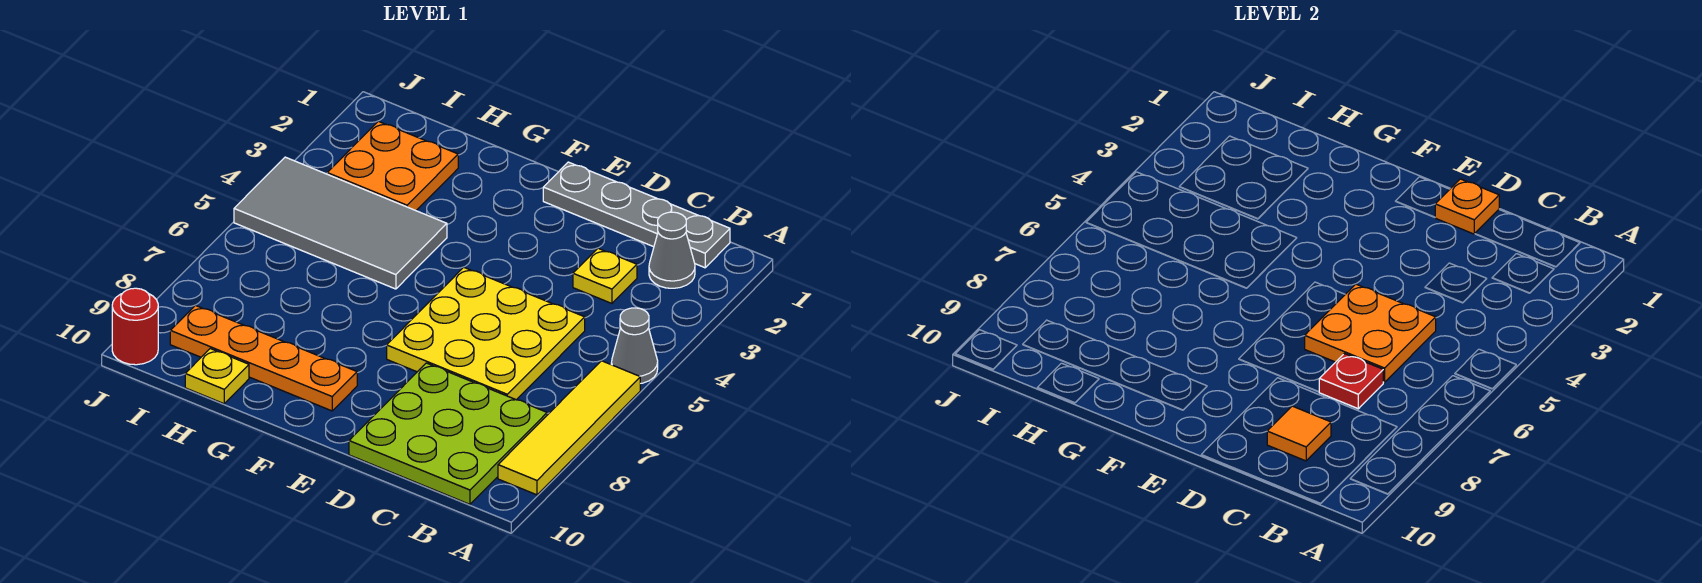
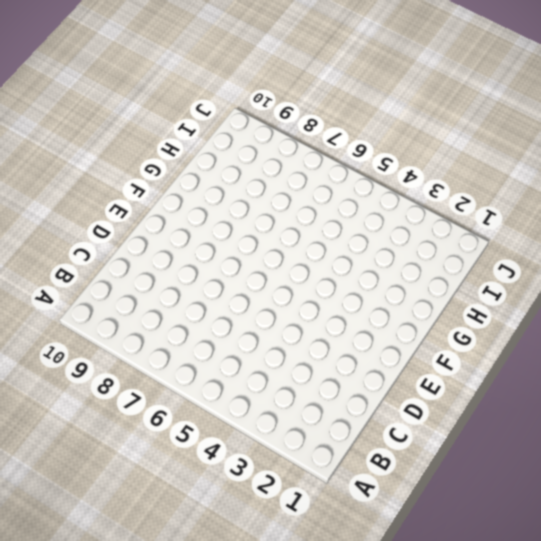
none -> grey cone A5 level 1
none -> yellow tile A6:A9 level 1
none -> grey plate B1:E1 level 1

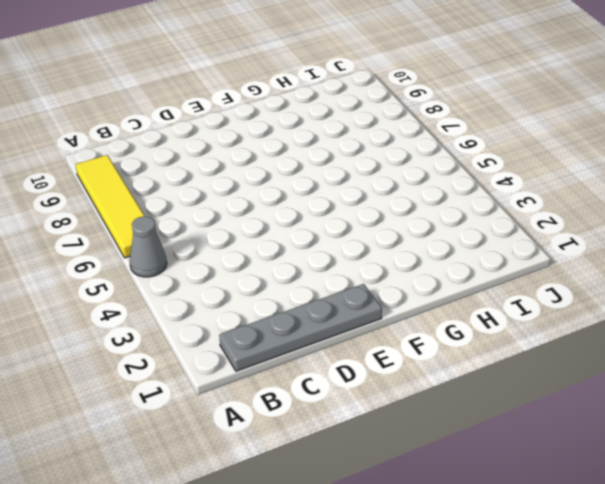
none -> grey cone B2 level 1
none -> lime plate B8:D10 level 1
none -> yellow plate C3 level 1

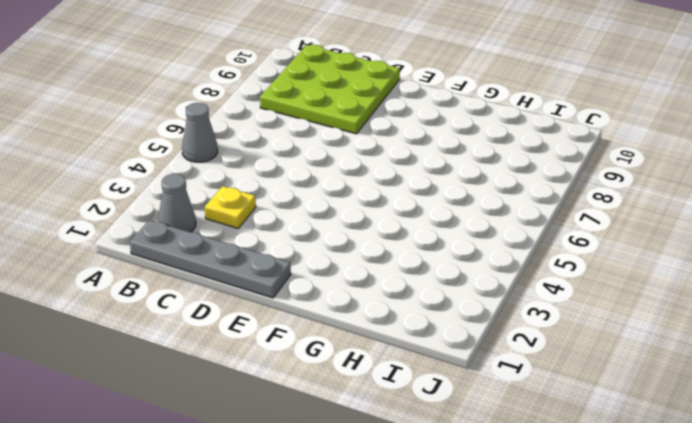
none -> yellow tile A6:A9 level 1
none -> yellow plate C5:E7 level 1
none -> orange plate F9:I9 level 1

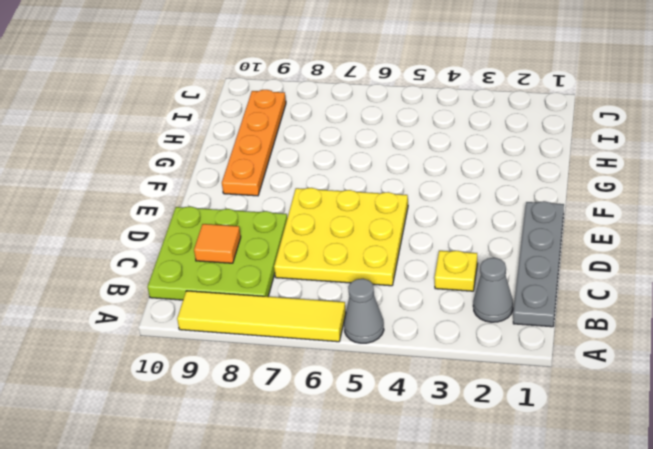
none -> grey tile G4:J5 level 1
none -> orange plate H2:I3 level 1
none -> yellow plate H10 level 1

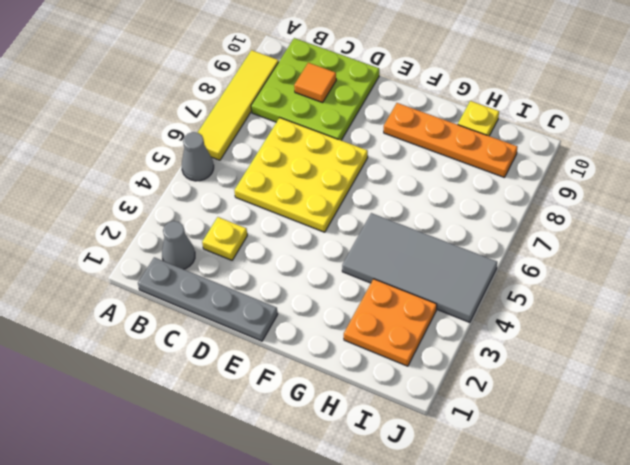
none -> red round brick J10 level 1
none -> orange plate C5:D6 level 2
none -> red plate C7 level 2

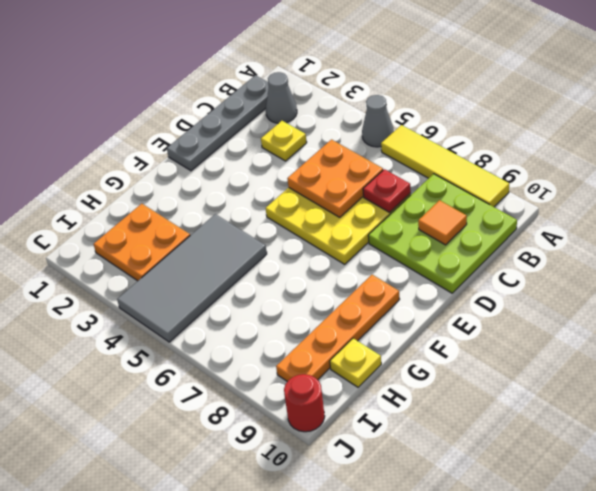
none -> orange plate D1 level 2

